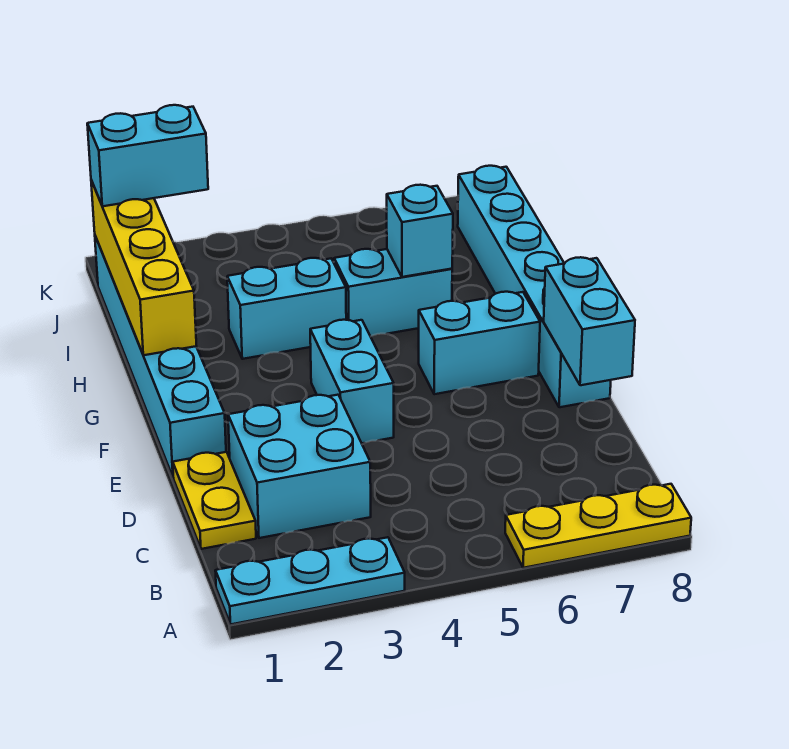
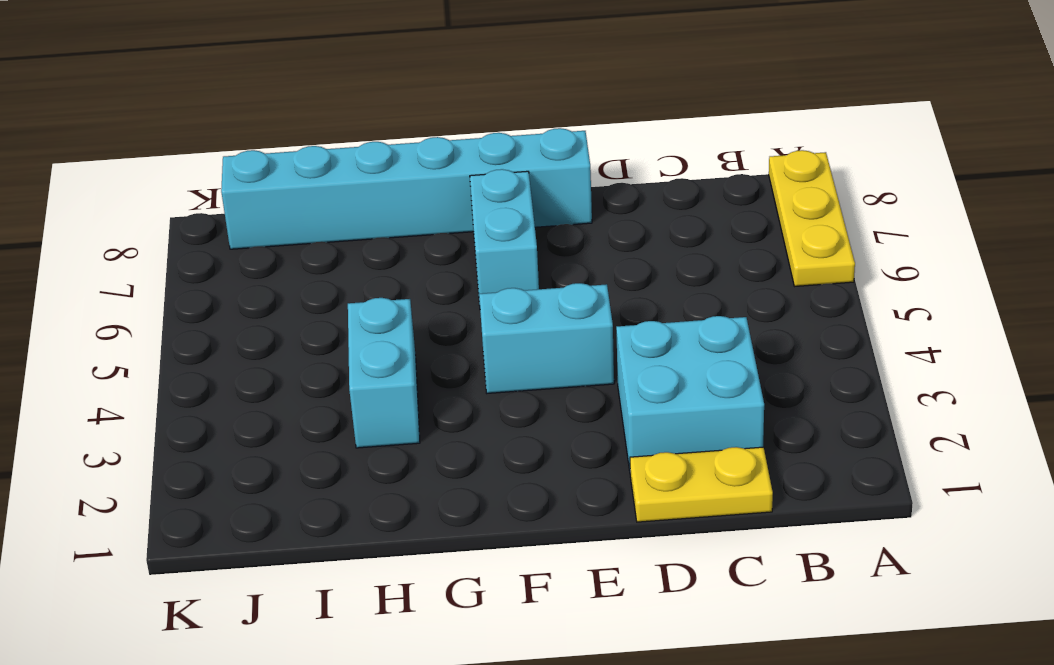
none -> cyan plate A1:A3 level 1
none -> cyan brick E1:J1 level 1
none -> cyan brick H5:H6 level 1

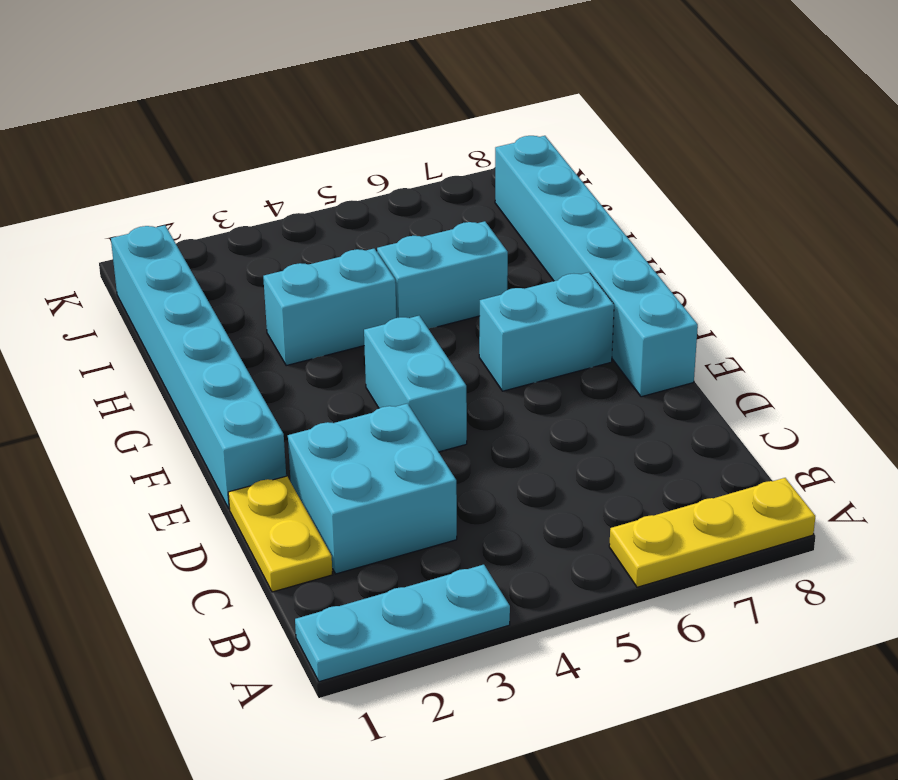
none -> cyan brick D8:E8 level 2
none -> yellow brick G1:J1 level 2
none -> cyan brick H6 level 2

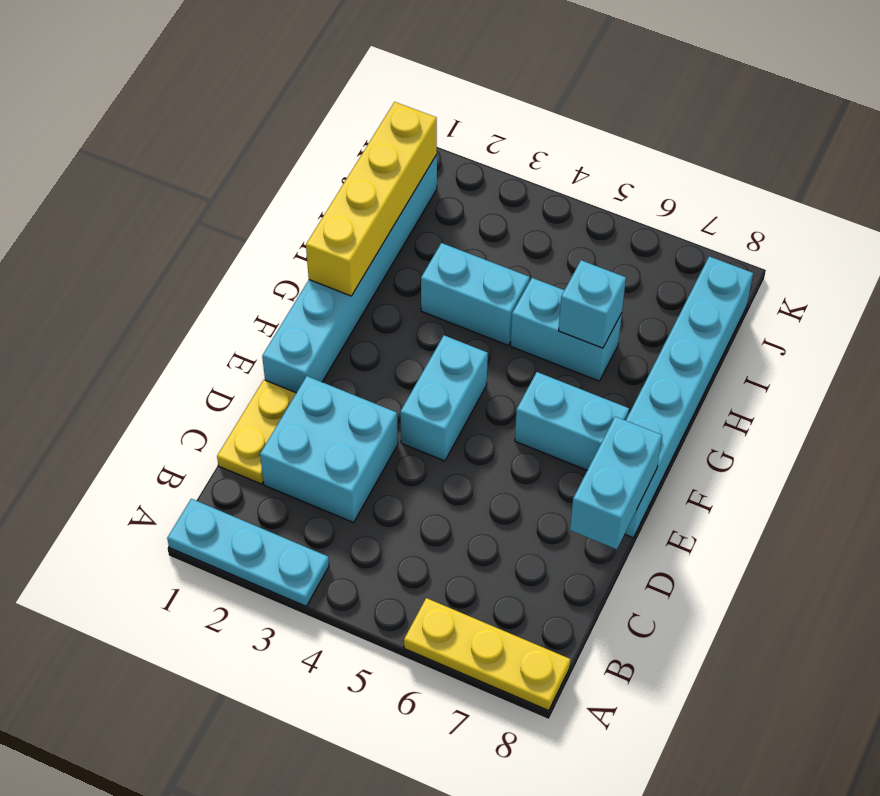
none -> cyan brick J1:J2 level 3

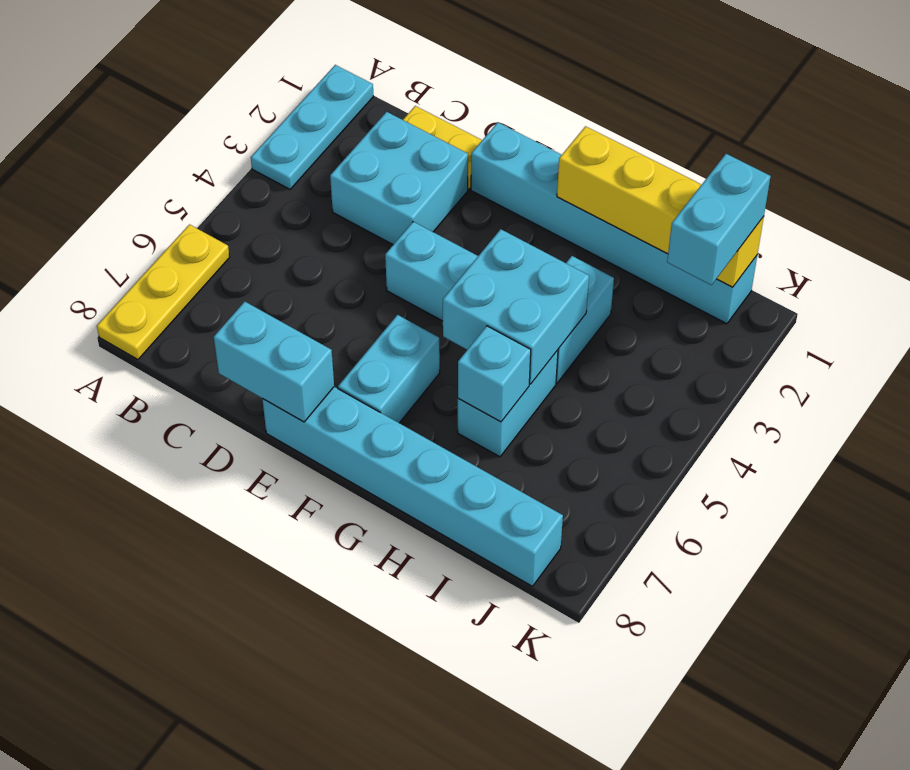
cyan brick G4:H5 level 2 -> none

